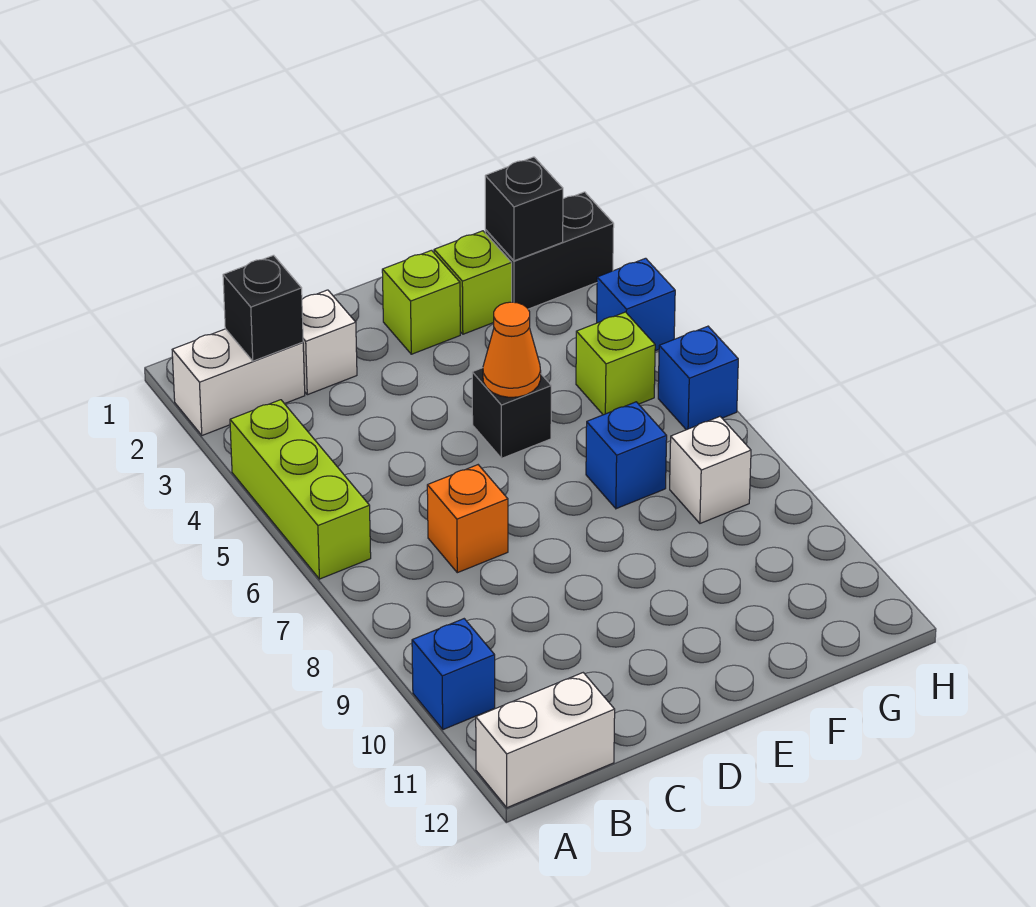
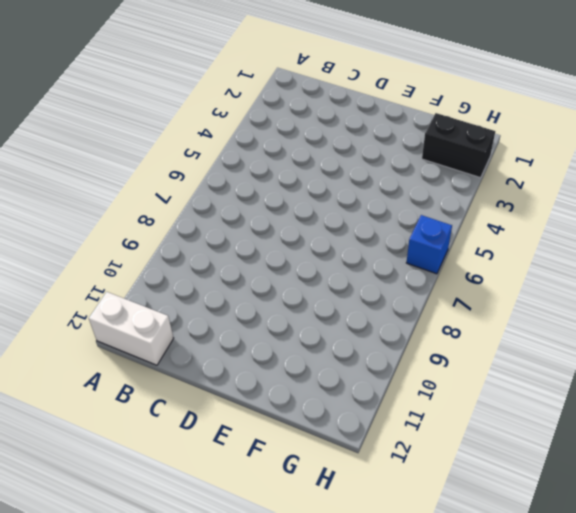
none -> white brick A2:B2 level 1
none -> lime brick A4:A6 level 1
none -> blue brick A10 level 1

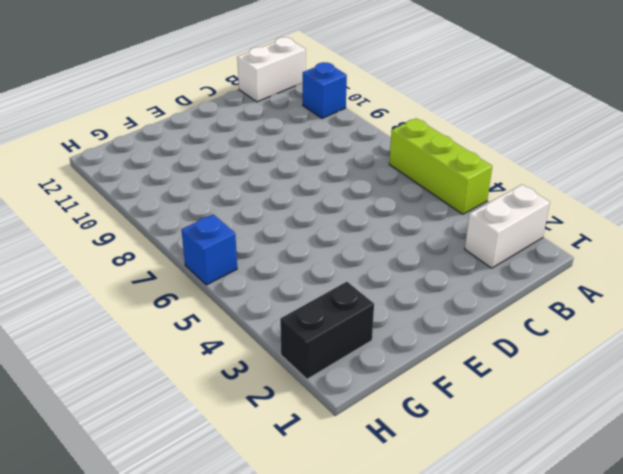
none -> white brick C2 level 1
none -> orange brick C7 level 1
none -> lime brick E2 level 1

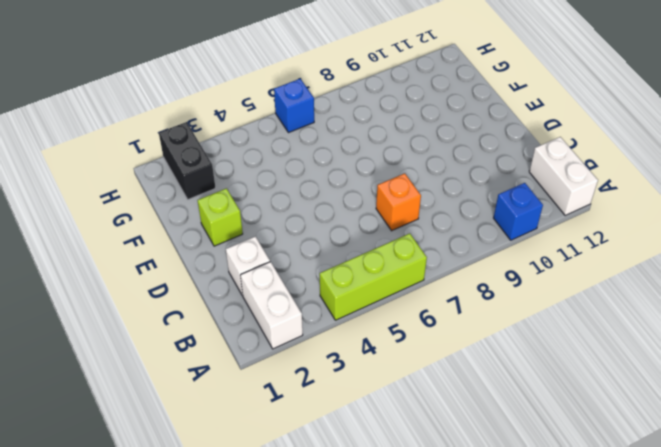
none -> black brick E5 level 1
none -> lime brick F2 level 1
none -> blue brick F7 level 1

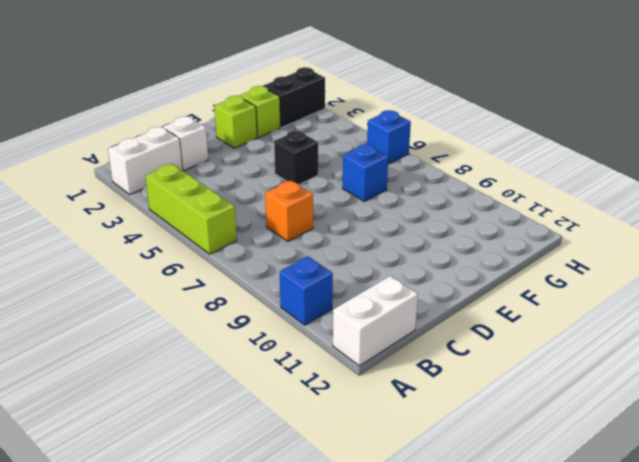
none -> lime brick G5 level 1
none -> white brick G8 level 1
none -> blue brick H4 level 1

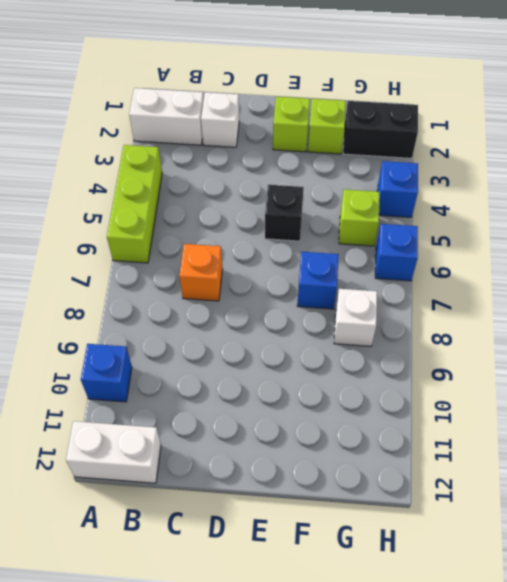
none -> black brick B2 level 2
none -> orange cone E5 level 2
none -> black brick G2 level 2

